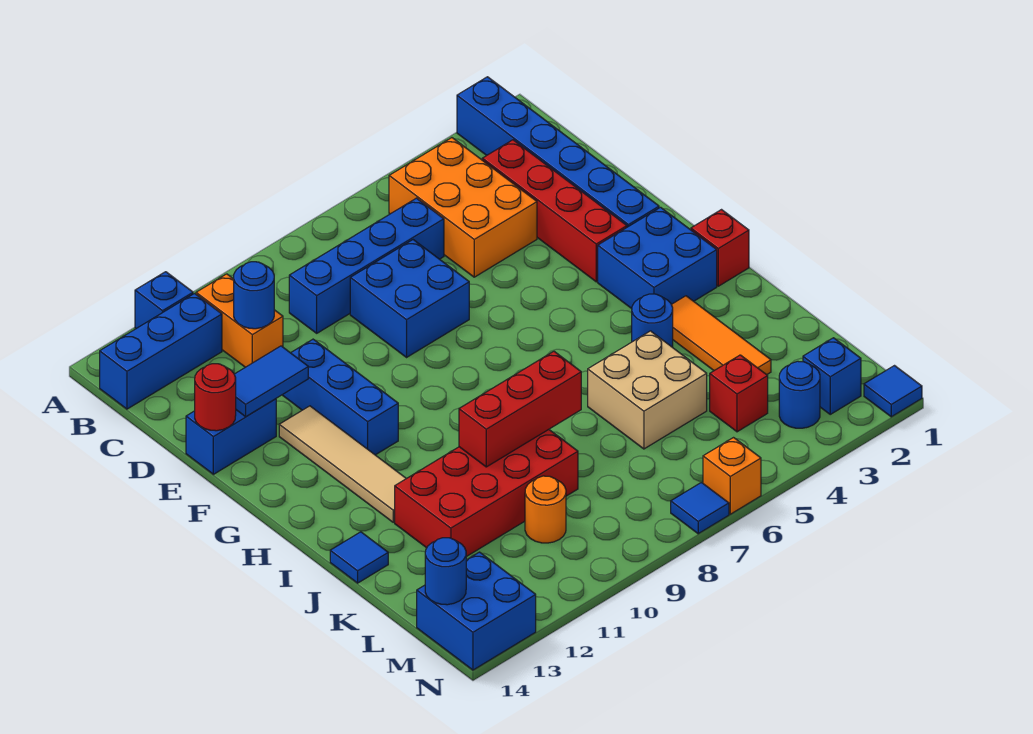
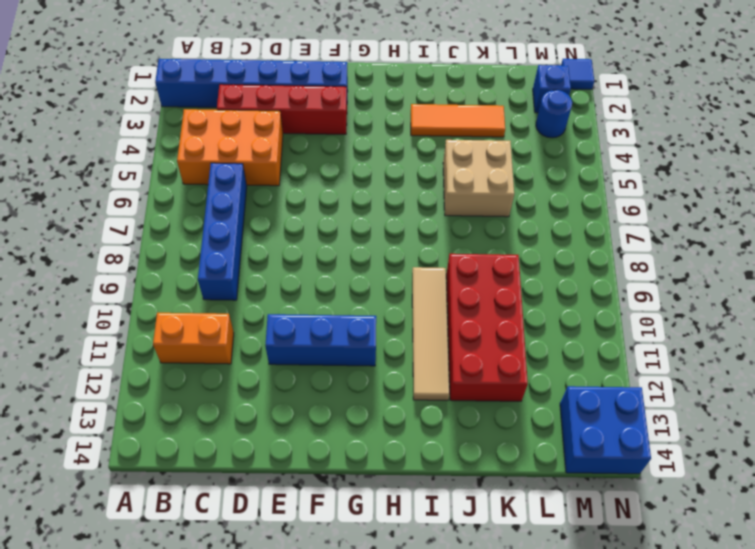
tan tile I9:I12 level 1 -> tan tile F12:I12 level 1
none -> blue brick A12 level 1
none -> blue brick B12:B14 level 1
none -> blue brick D7:E8 level 1
none -> blue brick E13:E14 level 1

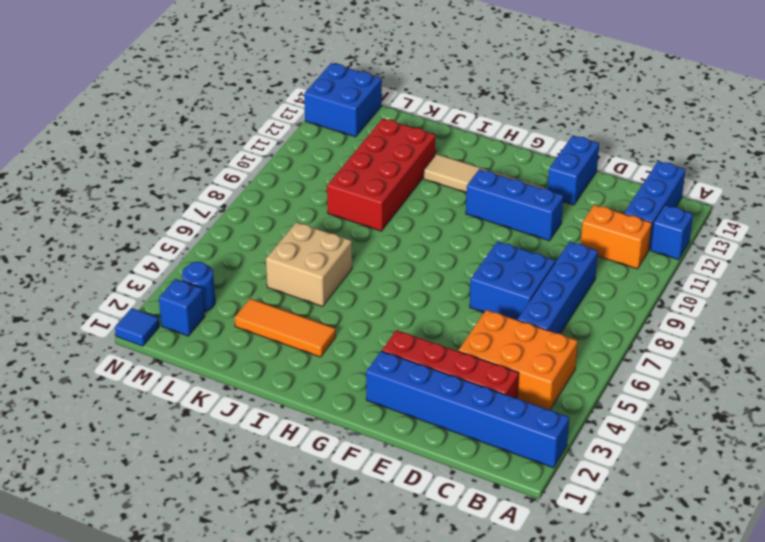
none -> blue brick G2:H3 level 1
none -> red brick H1 level 1
none -> blue round brick I4 level 1
none -> blue tile J14 level 1

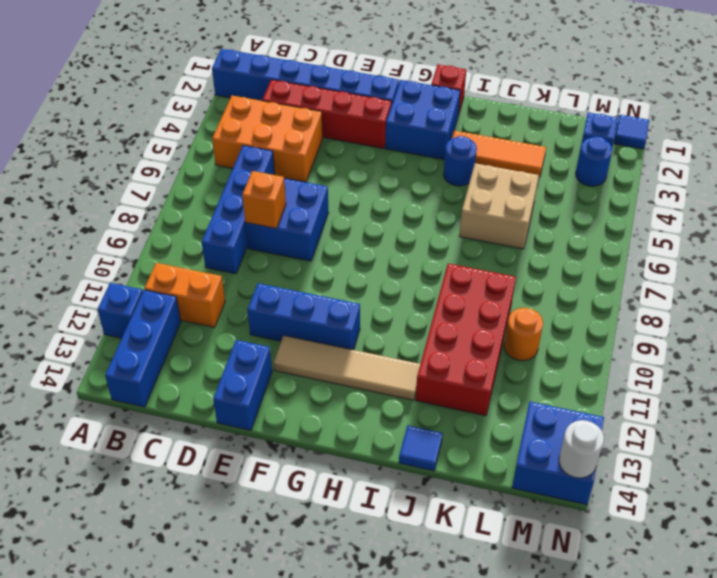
orange brick D8 level 2 -> orange brick N6 level 1
white round brick N14 level 2 -> none
none -> red brick L4 level 1
none -> blue tile N7 level 1
none -> blue round brick C11 level 2
none -> blue tile E12:E13 level 2

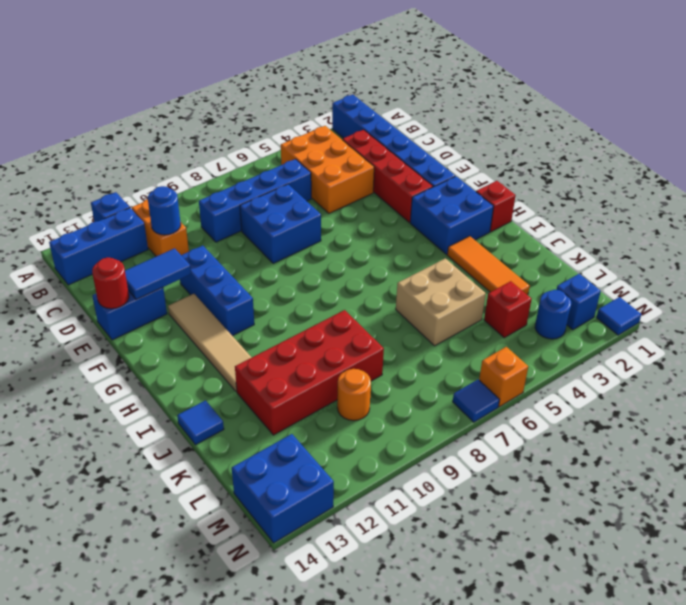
none -> blue round brick I4 level 1
none -> red brick J8:J10 level 2
none -> blue round brick M14 level 2

